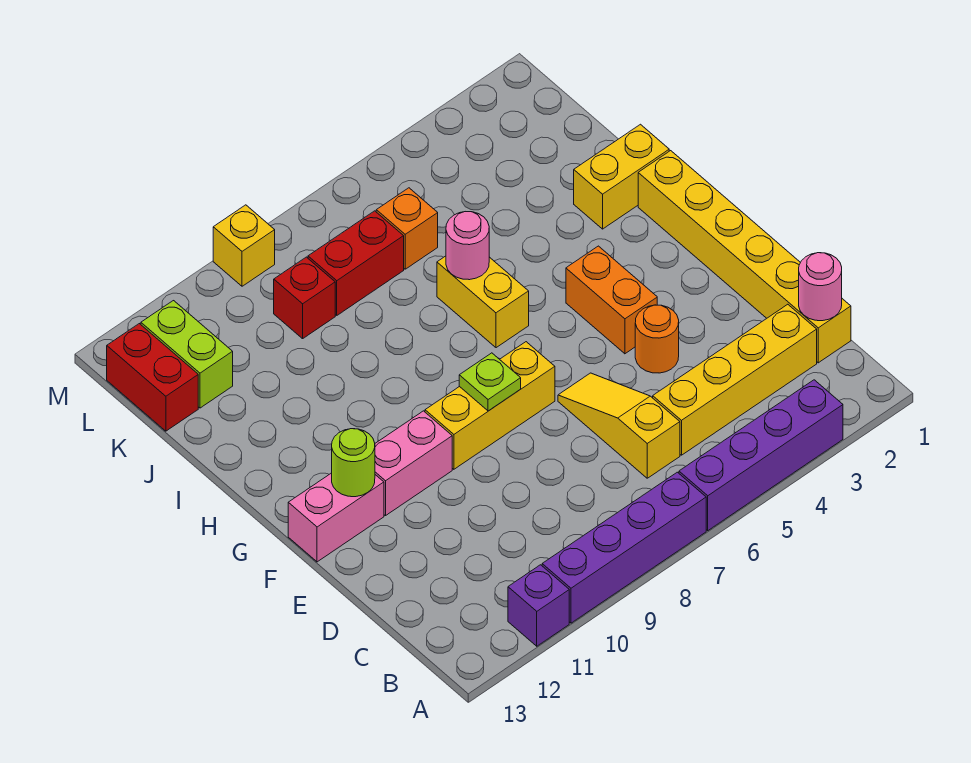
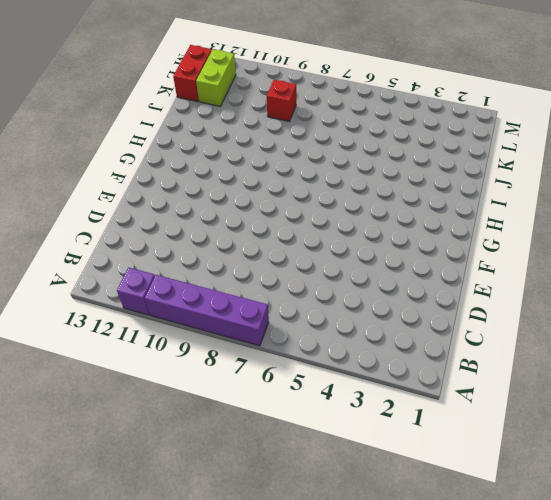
none -> purple brick A3:A6 level 1
none -> yellow brick C1:H1 level 1
none -> yellow brick C2:C5 level 1

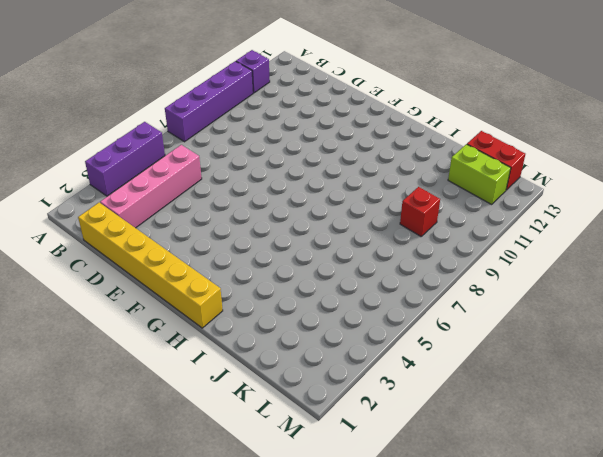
purple brick A3:A5 level 1 -> purple brick A3:A6 level 1
pink brick C2:C5 level 1 -> yellow brick C2:C5 level 1
none -> yellow slope C6:E6 level 1 top C
none -> orange round brick E4 level 1
none -> orange brick F4:G4 level 1

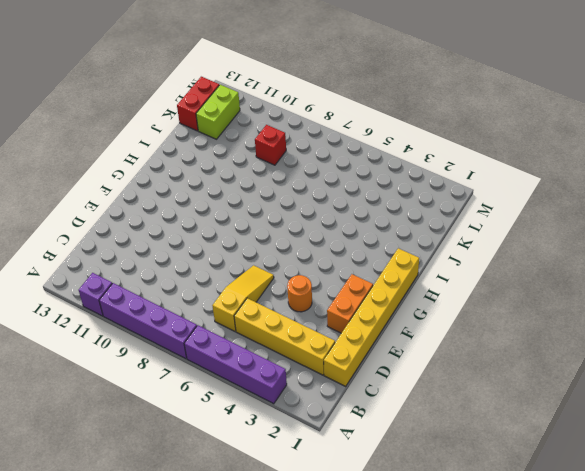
orange brick E2:F2 level 1 -> orange brick F4:G4 level 1
none -> yellow brick F7:F9 level 1
none -> pink brick F10:F11 level 1
none -> pink brick F12:F13 level 1

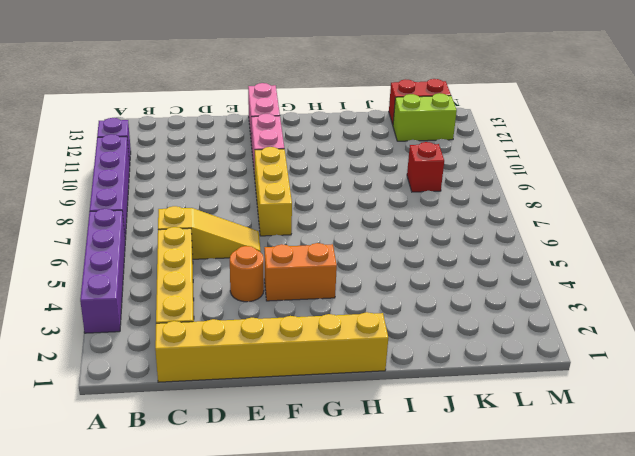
none -> yellow brick H6:I6 level 1
none -> yellow brick I1:I2 level 1
none -> orange brick K6 level 1

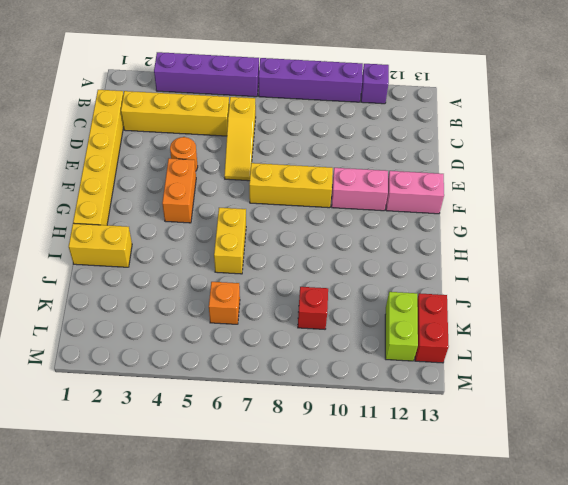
none -> red brick K7:K8 level 1
none -> yellow brick M9 level 1
none -> pink round brick C1 level 2

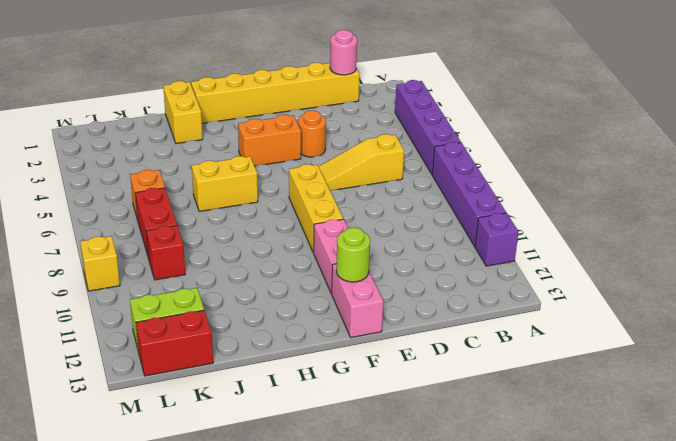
none -> yellow brick C2:C5 level 1
none -> lime plate F8 level 2
none -> pink round brick I6 level 2

